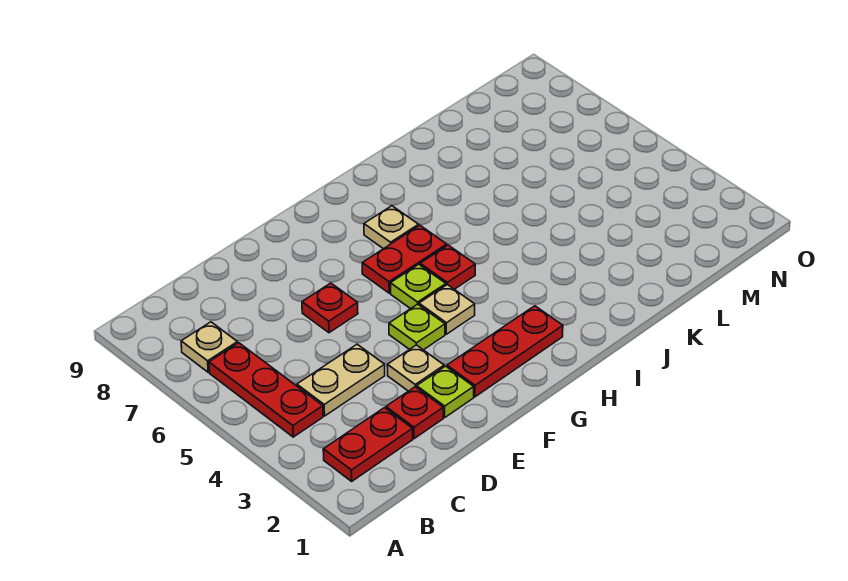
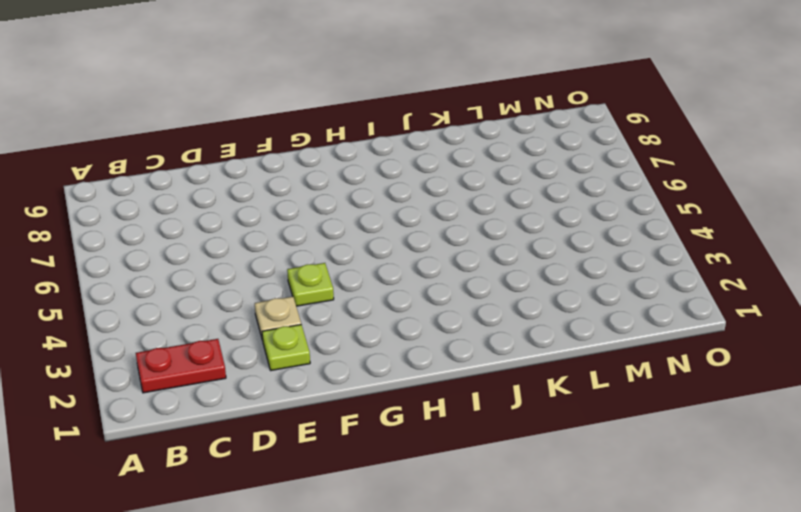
none -> red plate B4:B6 level 1
none -> tan plate B7 level 1
none -> tan plate C4:D4 level 1

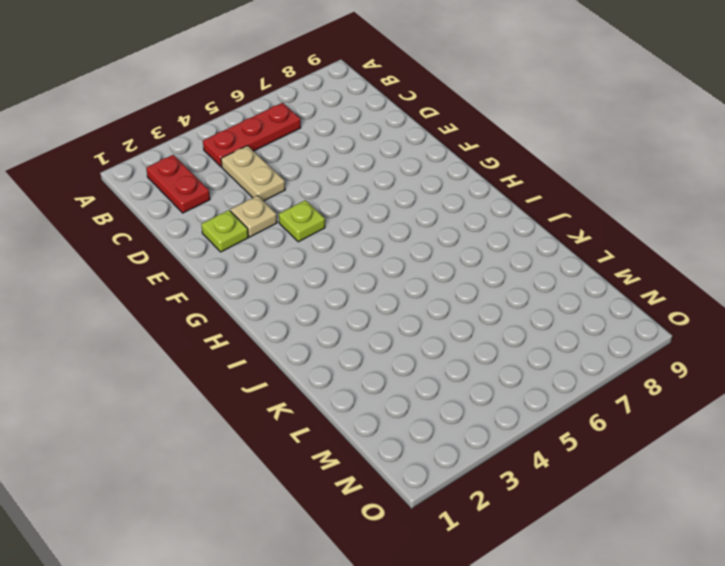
none -> tan plate B7 level 1
none -> red plate D2 level 1
none -> red plate E6 level 1

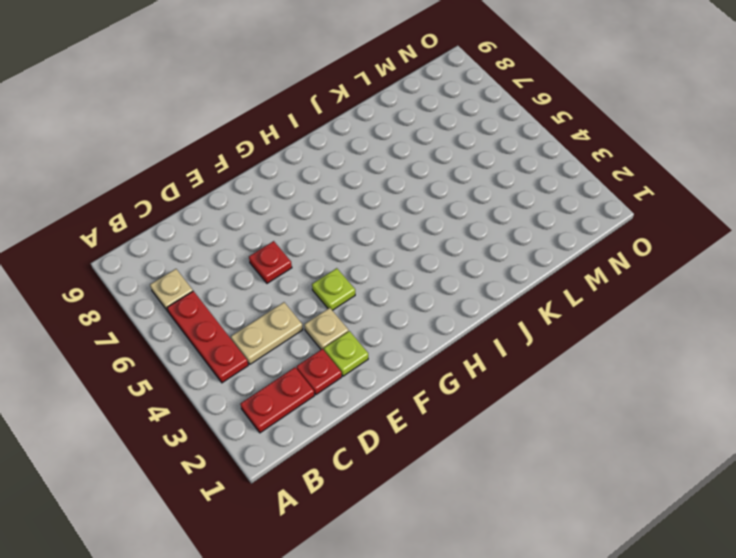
none -> red plate F2:H2 level 1
none -> tan plate G4 level 1
none -> lime plate G5 level 1

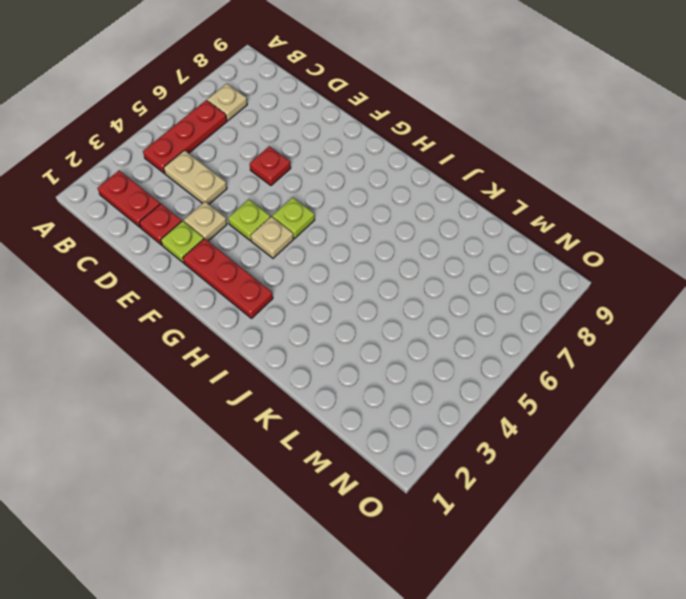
none -> red plate G6:H6 level 1
none -> red plate H5 level 1
none -> tan plate H7 level 1

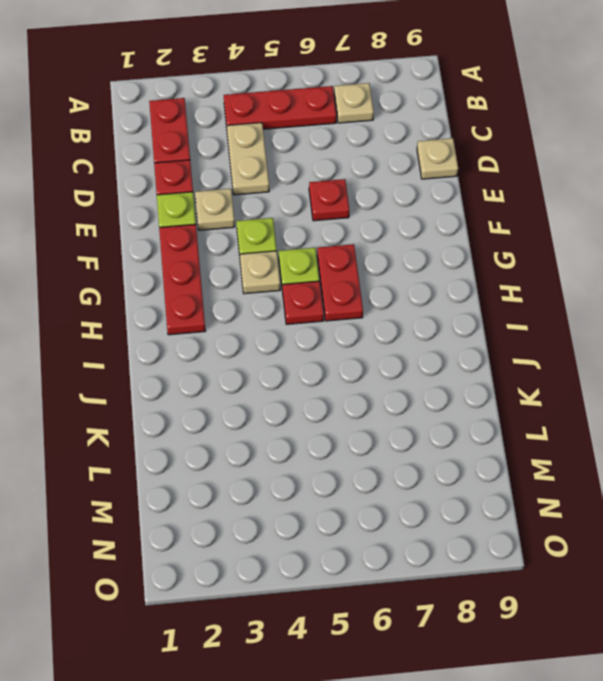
tan plate D9 level 1 -> tan plate H7 level 1

